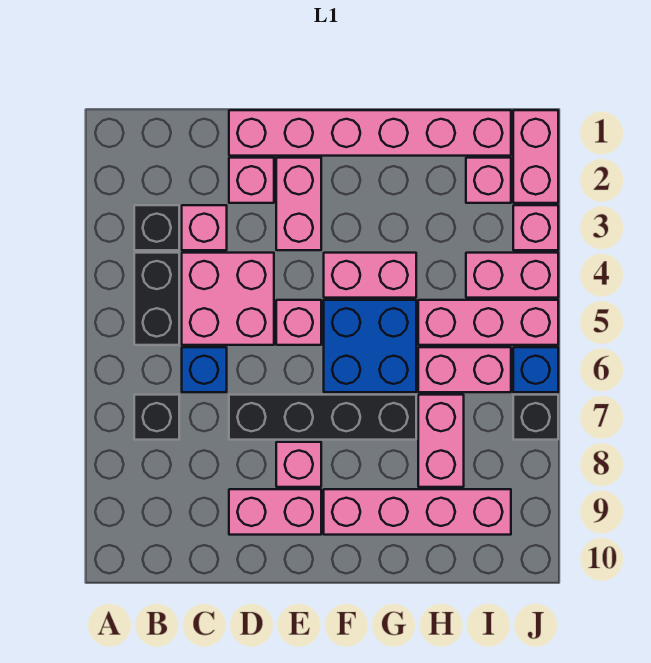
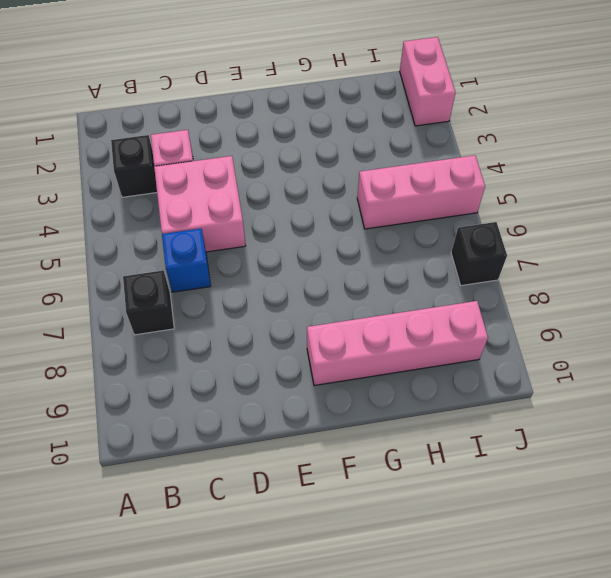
none -> black brick B4:B5 level 1
none -> pink brick D1:I1 level 1
none -> pink brick D2 level 1

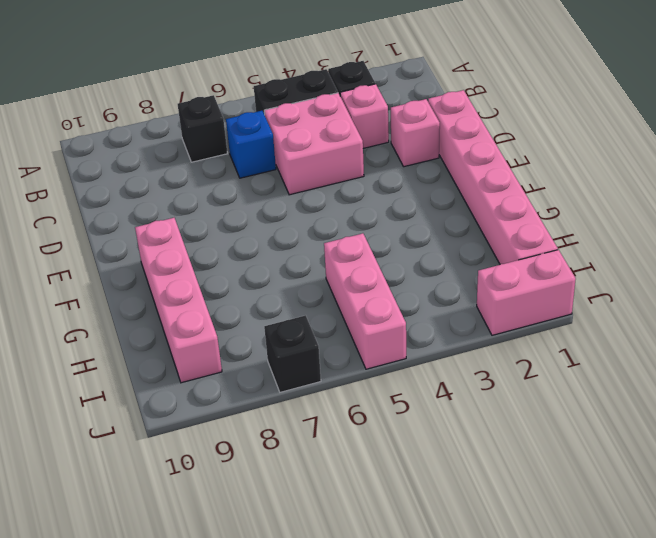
none -> black brick D7:G7 level 1
none -> pink brick D9:E9 level 1
none -> pink brick E2:E3 level 1

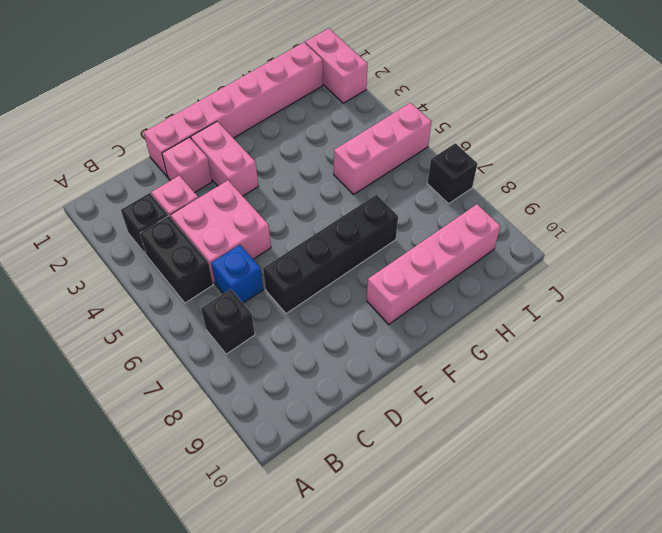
none -> pink brick D9:E9 level 1
none -> pink brick E5 level 1
none -> pink brick E8 level 1

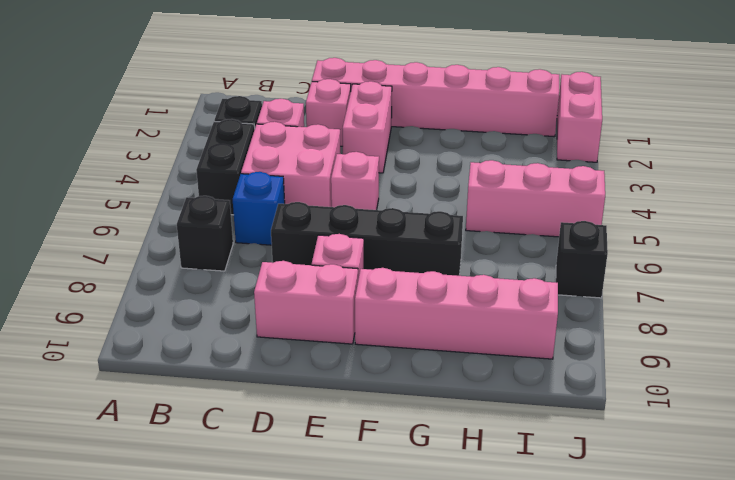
none -> pink brick F4:G4 level 1
none -> blue brick F5:G6 level 1
none -> pink brick H6:I6 level 1

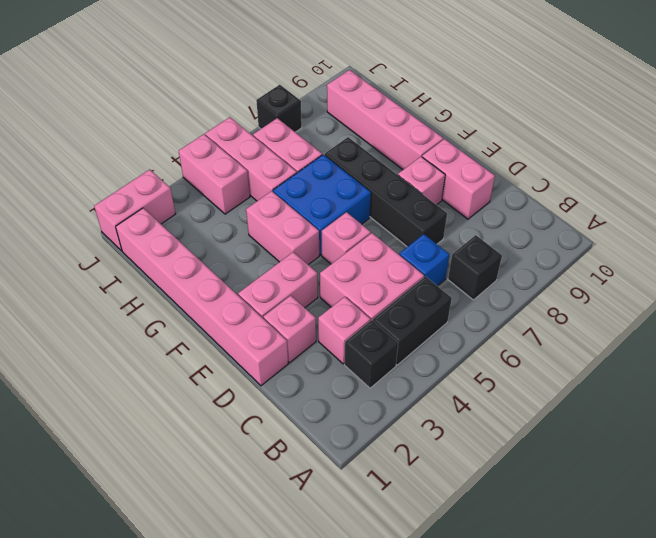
none -> pink brick H7:H8 level 1
none -> pink brick I2 level 1
none -> pink brick J3 level 1

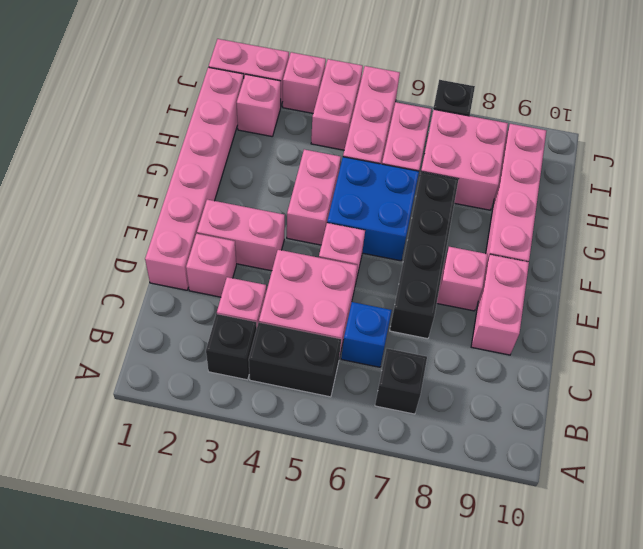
pink brick H7:I8 level 1 -> pink brick H7:H8 level 1
none -> blue brick J6 level 1

